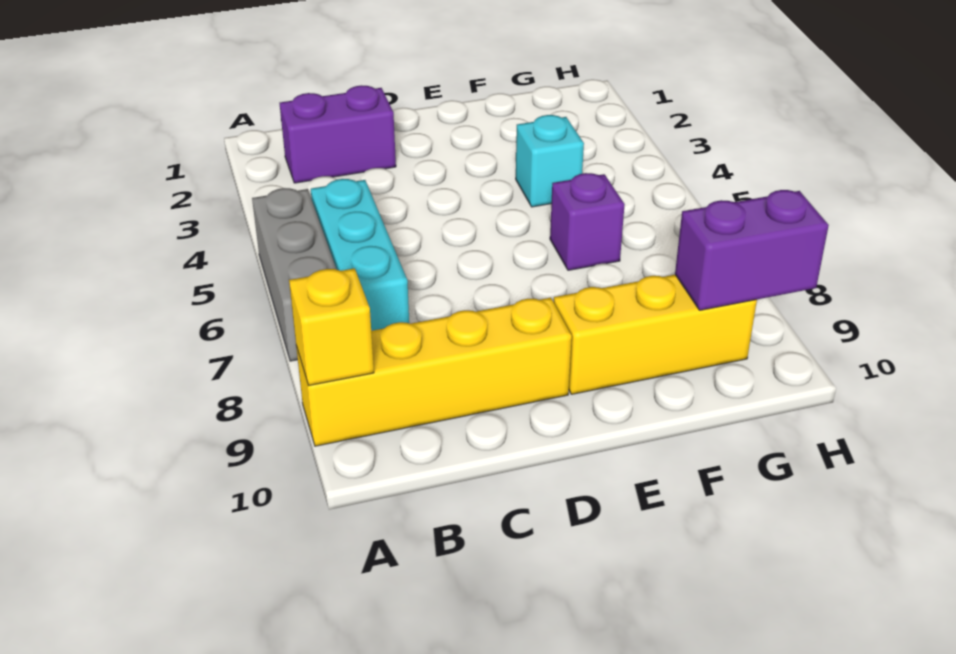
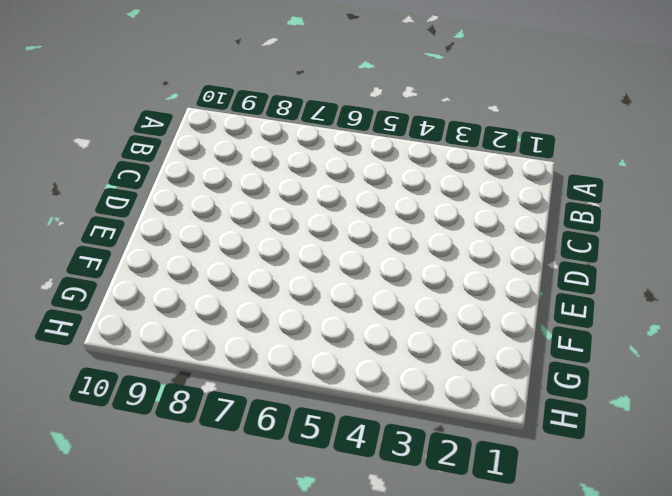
none -> grey brick A5:A7 level 1
none -> yellow brick A9:D9 level 1

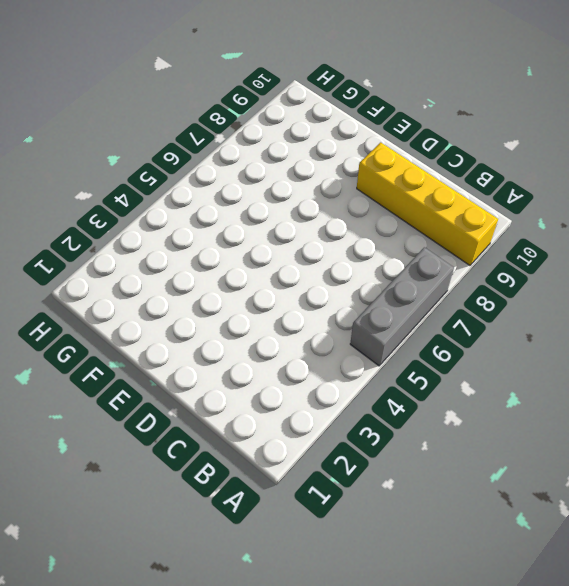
none -> purple brick B2:C2 level 1
none -> cyan brick B5:B7 level 1

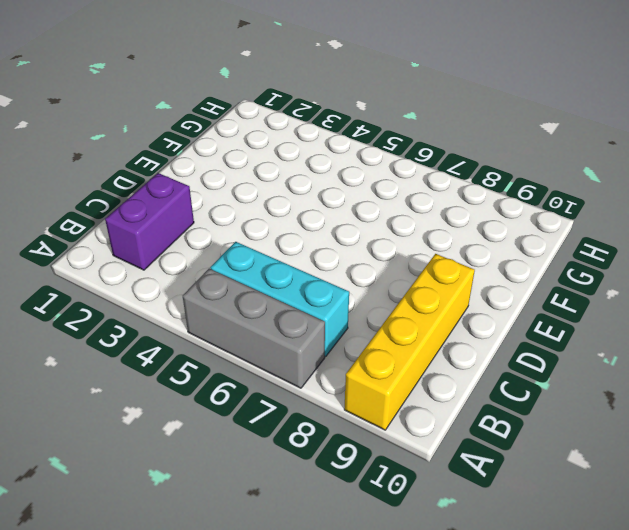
none -> yellow brick E9:G9 level 1
none -> cyan brick F4 level 1

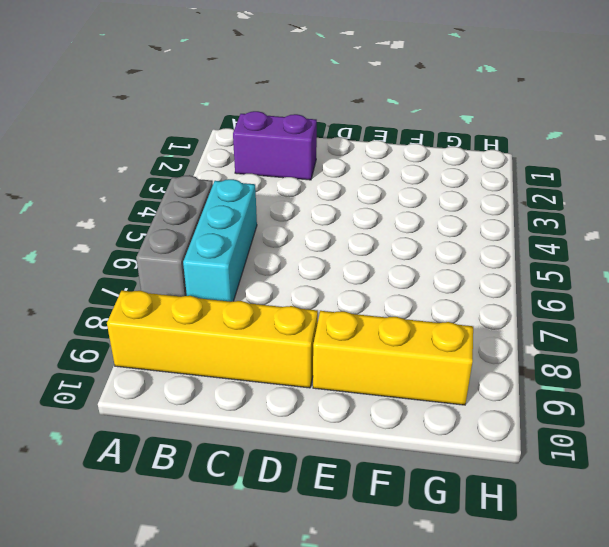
none -> cyan brick F4 level 1
none -> purple brick F6 level 1

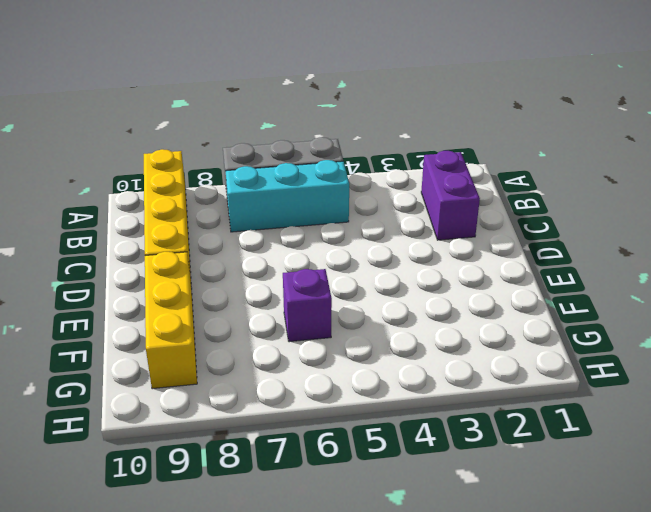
none -> cyan brick F4 level 1
none -> yellow brick A9 level 2

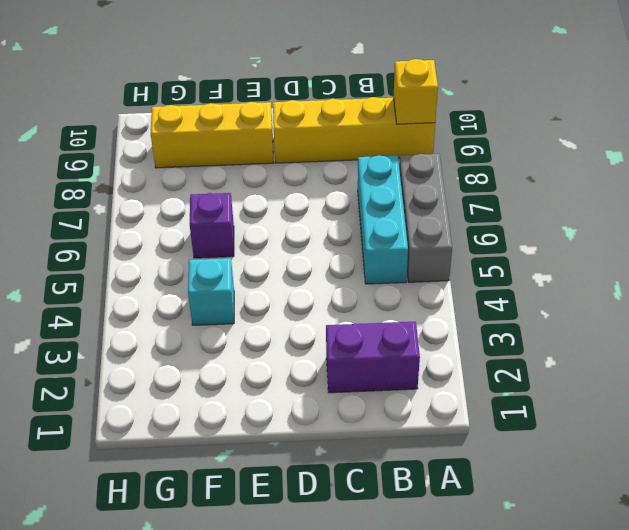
none -> purple brick G9:H9 level 2

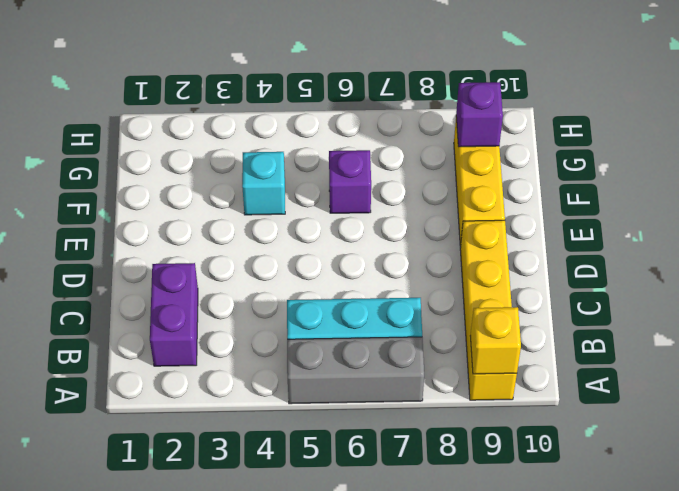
purple brick G9 level 2 -> purple brick G9:H9 level 2

